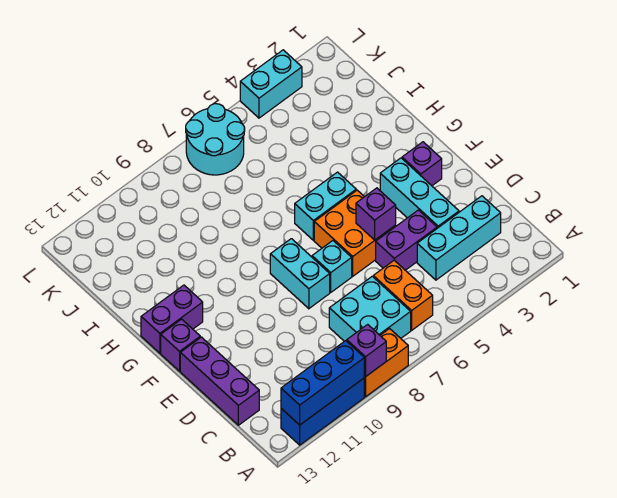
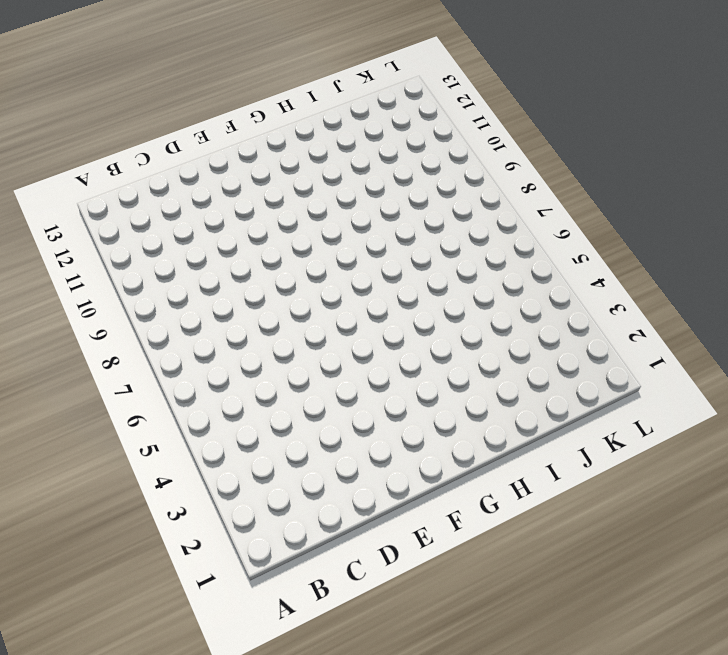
none -> orange brick A8:A9 level 1
none -> blue brick A10:A12 level 1
none -> orange brick B6:C6 level 1

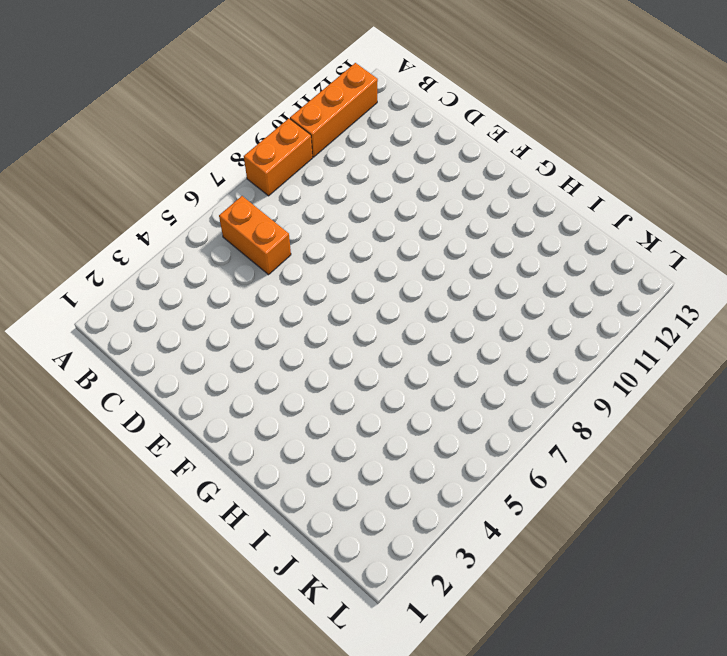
orange brick A10:A12 level 1 -> blue brick A10:A12 level 1
none -> cyan brick B7:C8 level 1
none -> cyan brick C2:C4 level 1
none -> purple brick C13:E13 level 1

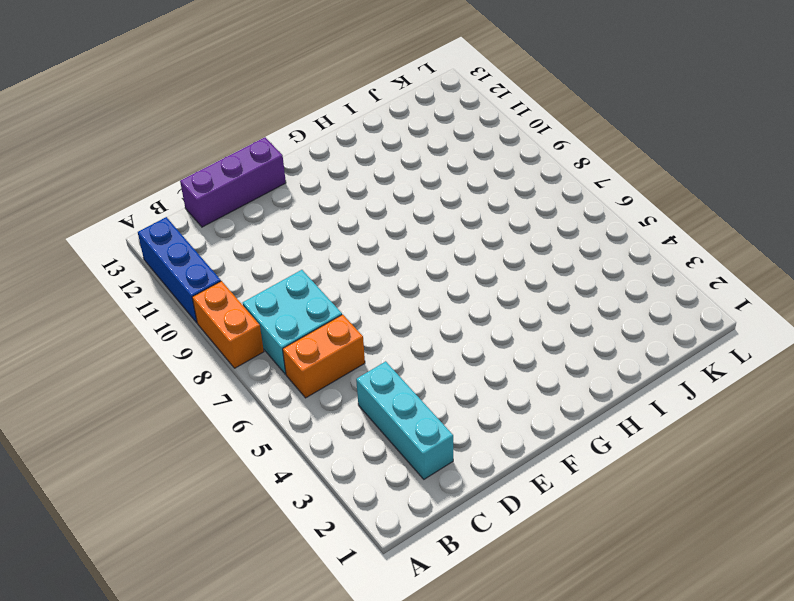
none -> cyan brick D3:F3 level 1
none -> purple brick D4:D5 level 1
none -> orange brick E5:F6 level 1

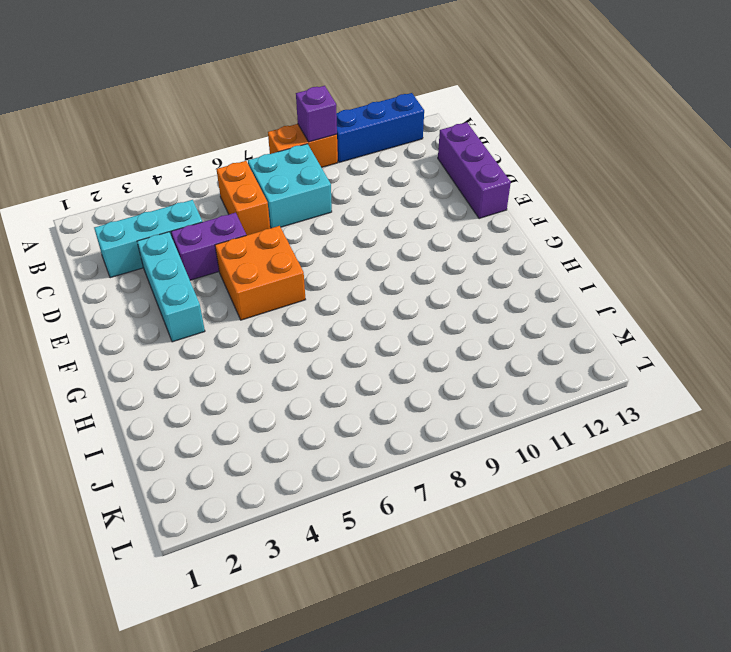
none -> cyan brick E7 level 1
none -> cyan brick E8:F8 level 1
none -> purple brick F2 level 1

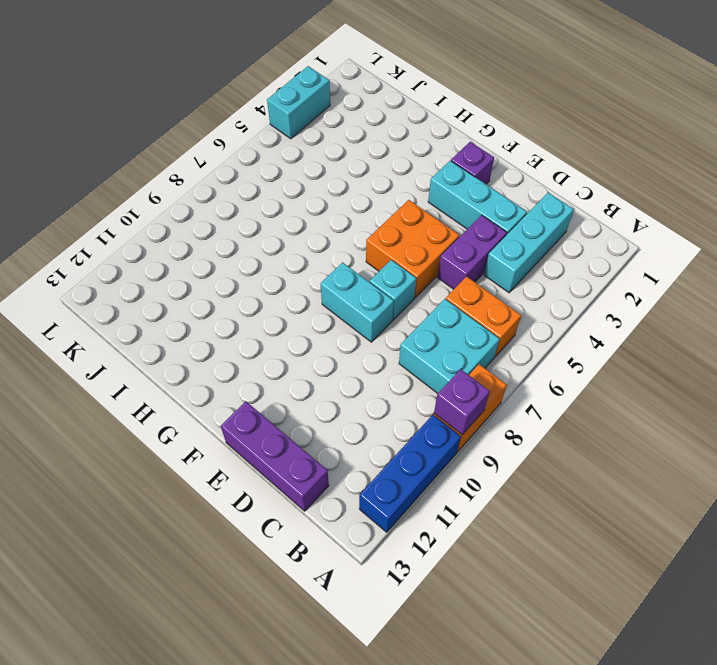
none -> purple brick F13 level 1
none -> cyan brick G5:G6 level 1
none -> purple brick G12:G13 level 1

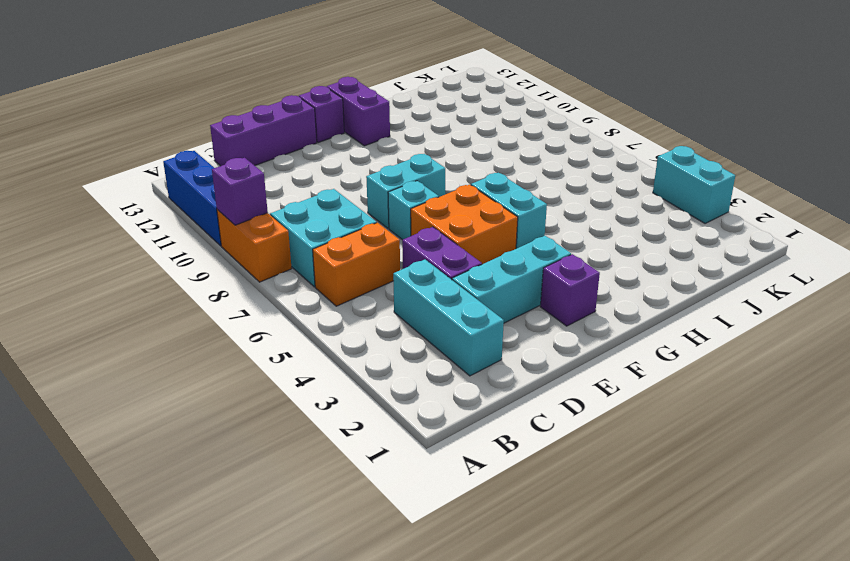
none -> cyan round brick K6:L7 level 1
none -> blue brick A10:A12 level 2
none -> purple brick E5 level 2

